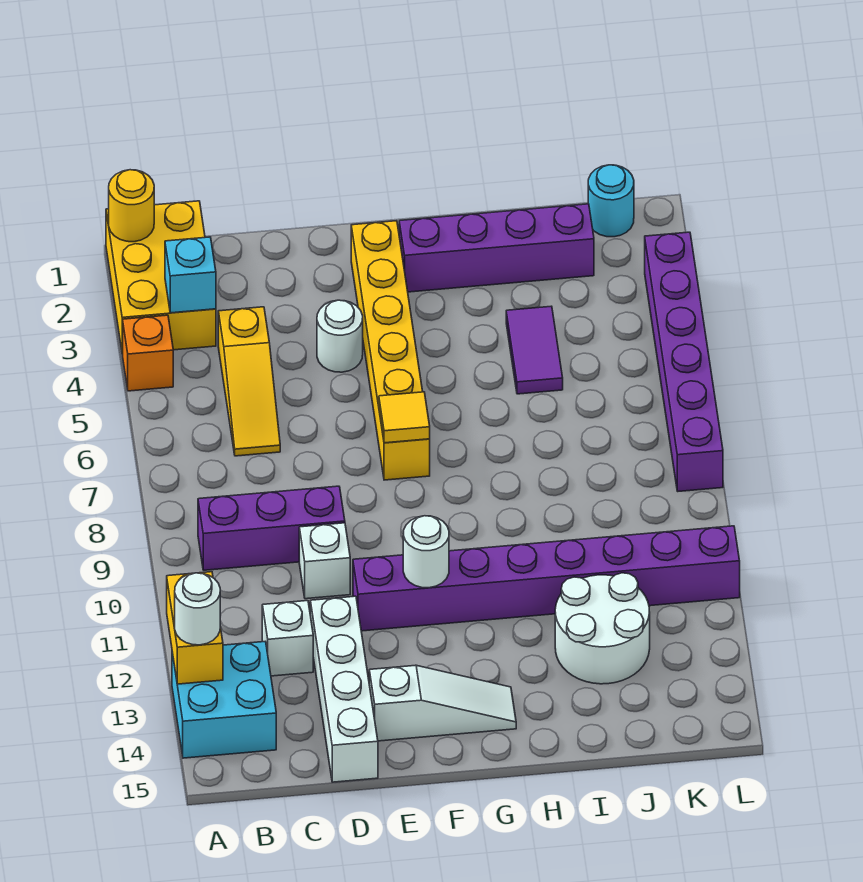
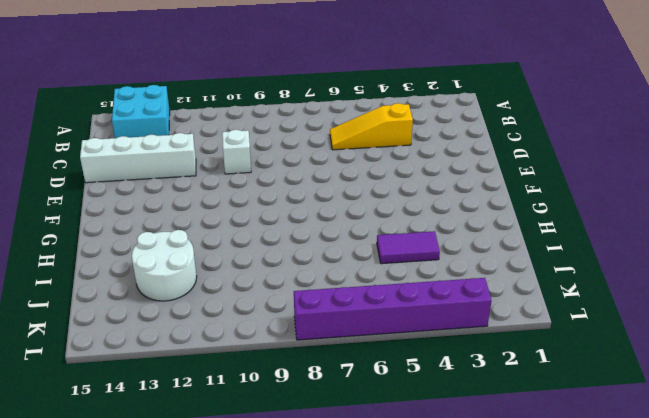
none -> yellow brick A1:B3 level 1
none -> orange brick A4 level 1
none -> purple brick B9:D9 level 1

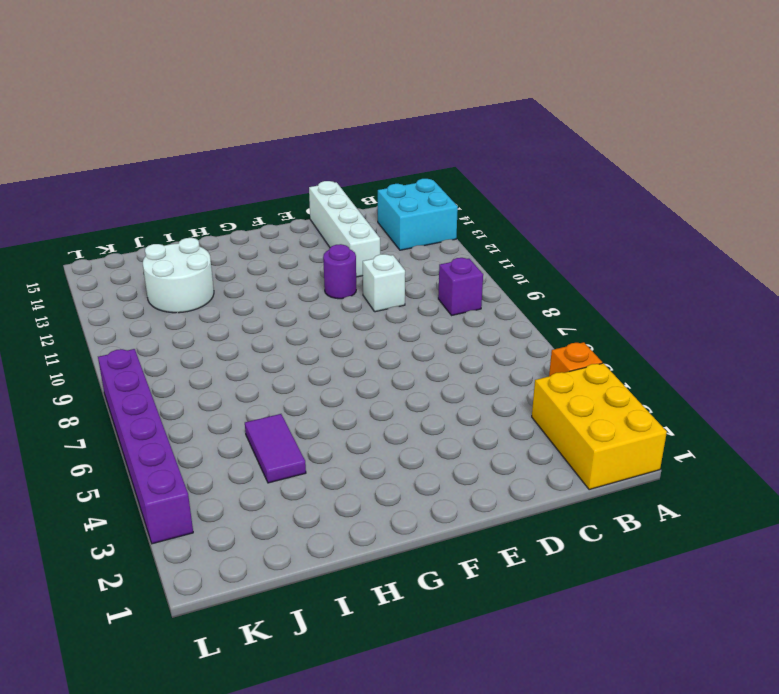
purple brick B9 level 1 -> purple brick B9:D9 level 1
purple round brick E11 level 1 -> purple brick E11:L11 level 1
none -> yellow slope C4:C6 level 1 top 4
none -> white brick C12 level 1
none -> white round brick E4 level 1

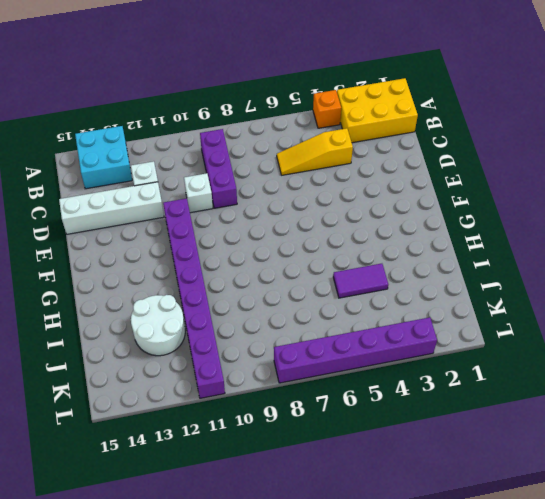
none -> white round brick E4 level 1
none -> white slope E14:G14 level 1 top E
none -> yellow brick F2:F7 level 1

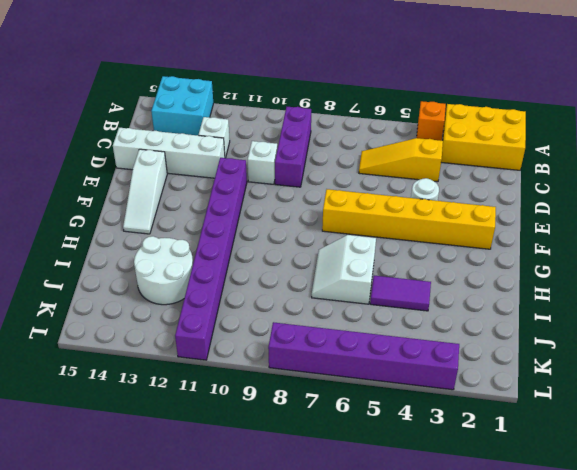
white slope H6:I7 level 1 top 6 -> none
none -> purple brick G2:J2 level 1
none -> cyan round brick K1 level 1
none -> yellow round brick A1 level 2

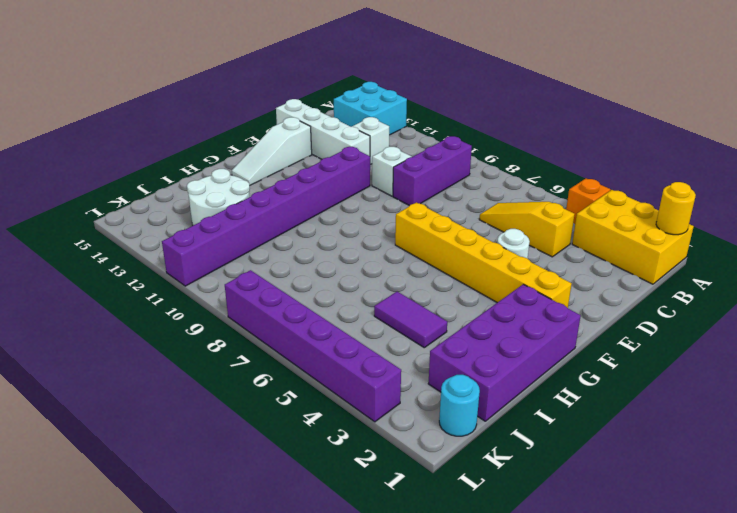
purple brick G1:J2 level 1 -> purple brick G2:J2 level 1
none -> yellow brick A12:A13 level 2
none -> cyan brick B3 level 2
none -> yellow tile F7 level 2

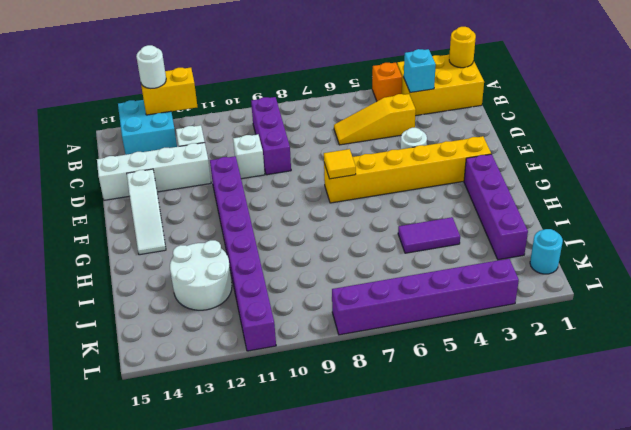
none -> white round brick F11 level 2

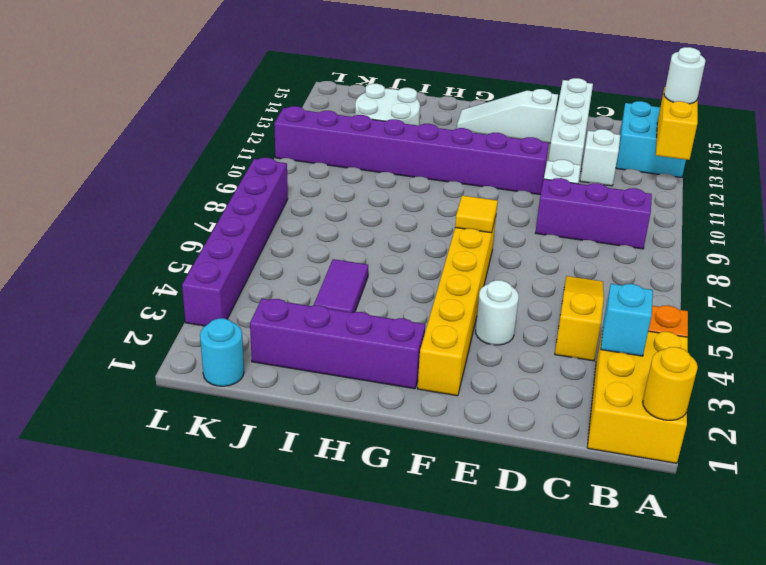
none -> white round brick F11 level 2

